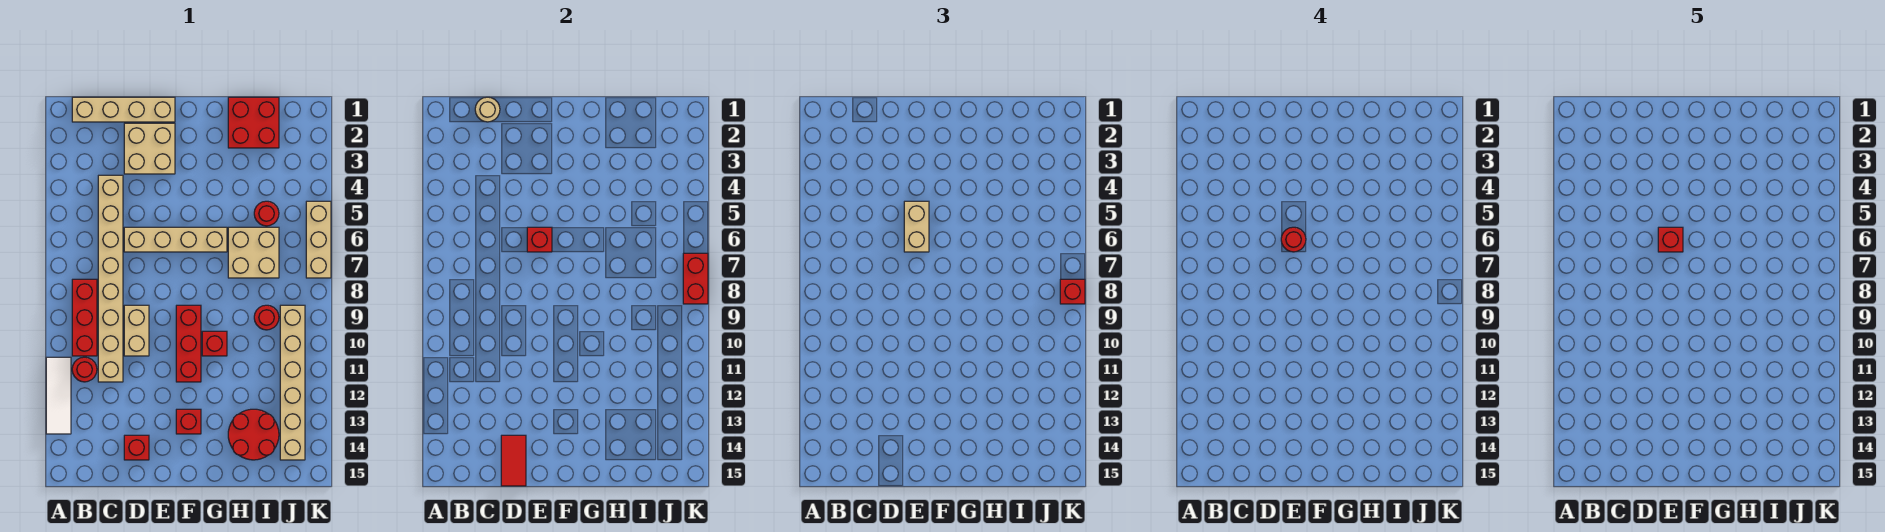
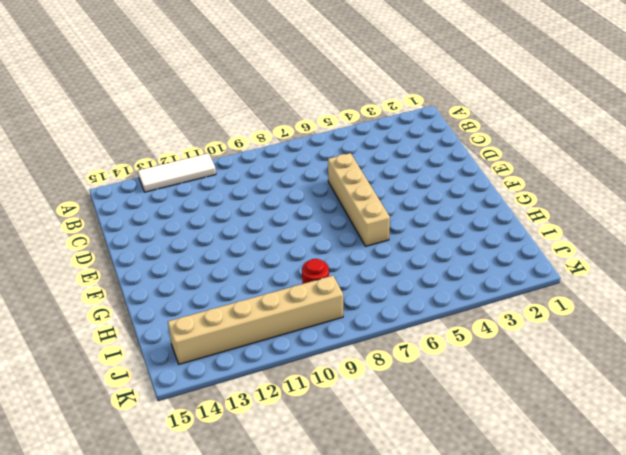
none -> tan brick B1:E1 level 1
none -> red brick B8:B10 level 1
none -> red round brick B11 level 1

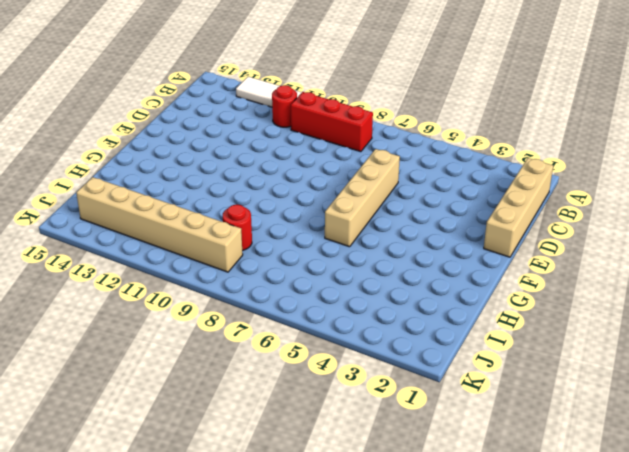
none -> tan brick C4:C11 level 1
none -> tan brick D2:E3 level 1
none -> tan brick D9:D10 level 1

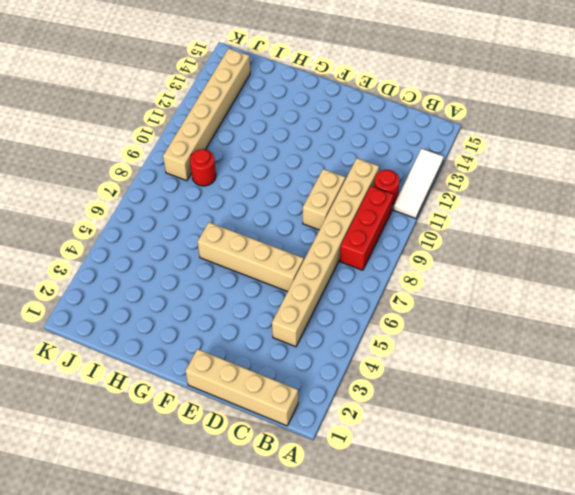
none -> tan brick D2:E3 level 1
none -> red brick D14 level 1
none -> red brick F9:F11 level 1

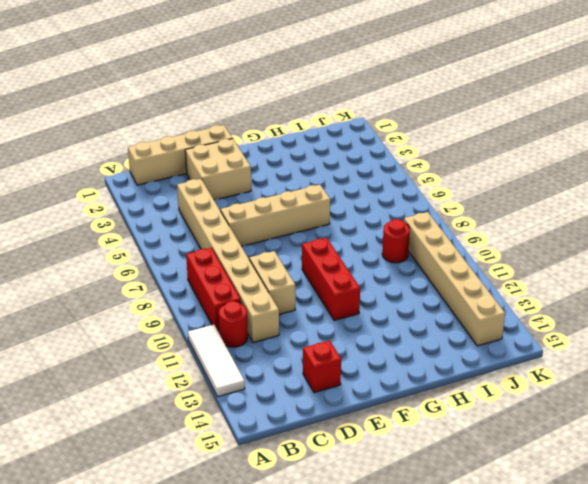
none -> red brick F13 level 1
none -> red brick G10 level 1
none -> red brick H1:I2 level 1

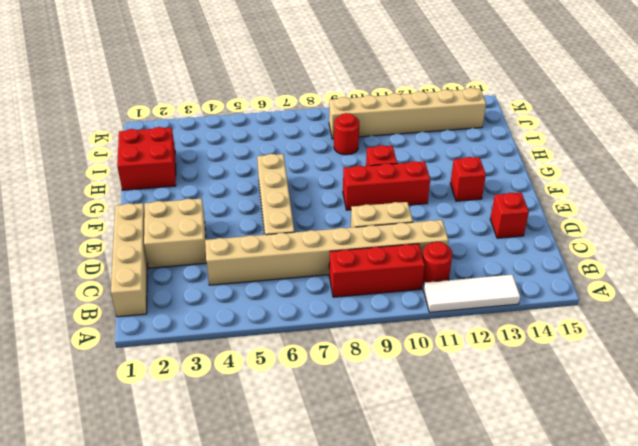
none -> tan brick H6:I7 level 1
none -> red round brick H13:I14 level 1
none -> red round brick I5 level 1

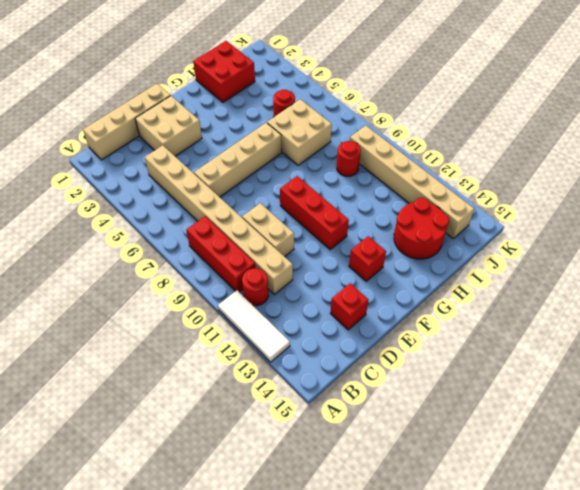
none -> red brick G10 level 1
none -> tan brick K5:K7 level 1
none -> tan round brick C1 level 2

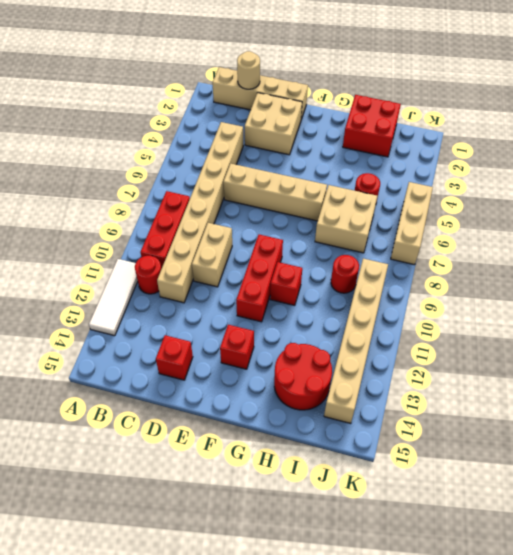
none -> red tile D14:D15 level 2
none -> red brick E6 level 2
none -> red brick K7:K8 level 2

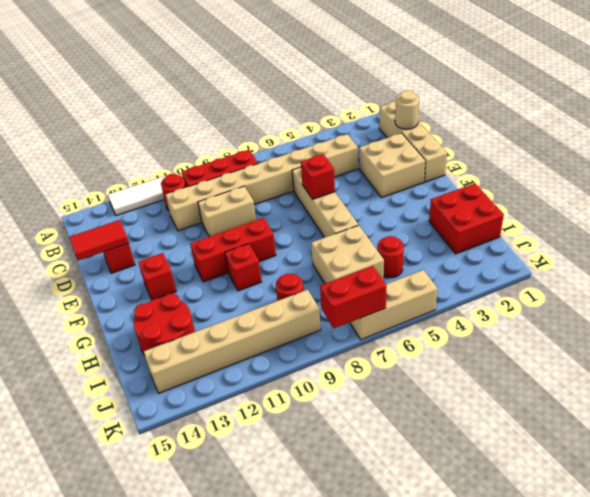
none -> tan brick E5:E6 level 3
none -> red brick K8 level 3
none -> red round brick E6 level 4

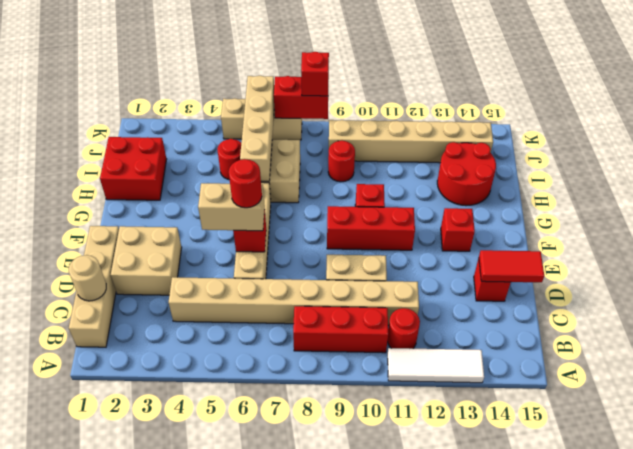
tan brick H6:K6 level 2 -> none
none -> red brick E6 level 5

